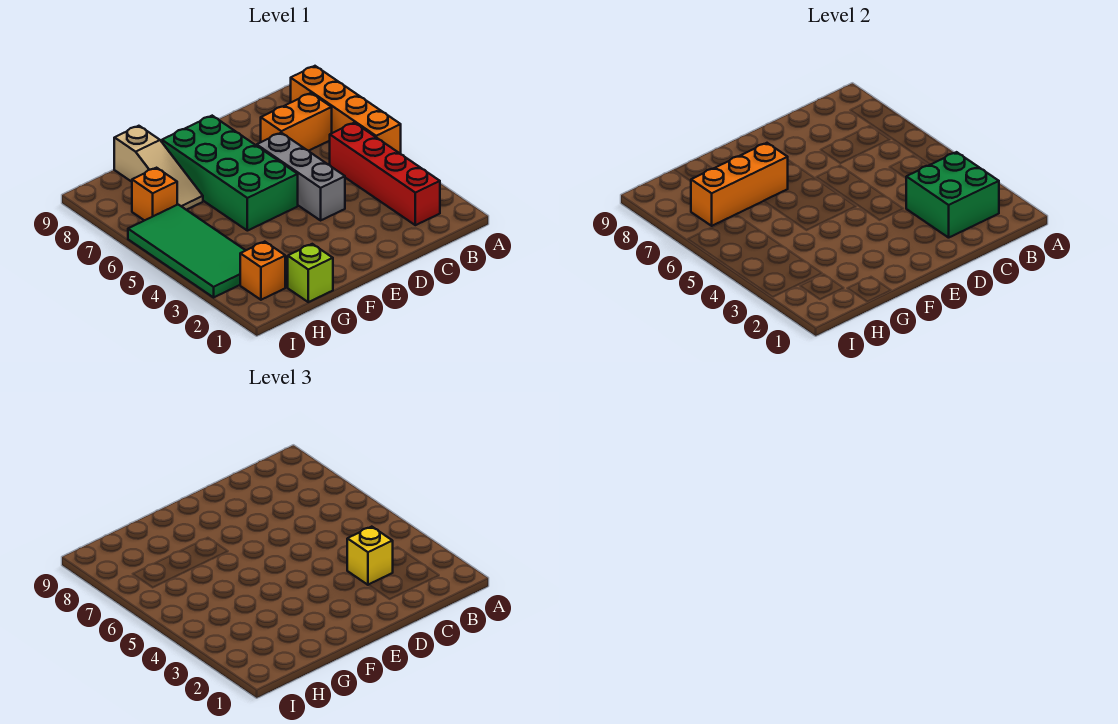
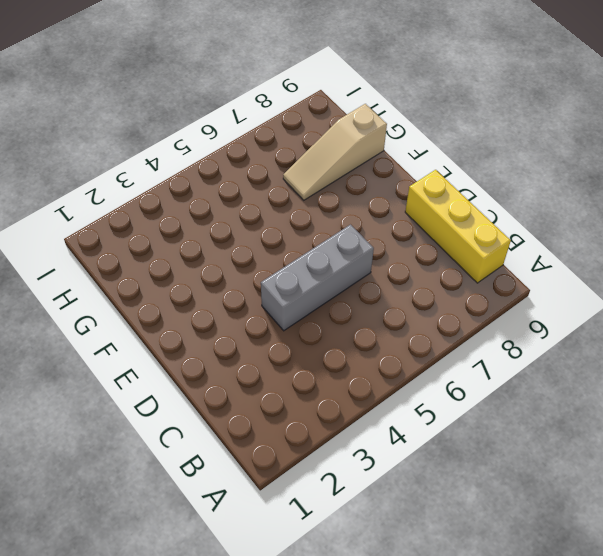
yellow brick B9:D9 level 1 -> none
none -> orange brick A5:A8 level 1
none -> red brick B2:B5 level 1
none -> orange brick B7:C7 level 1

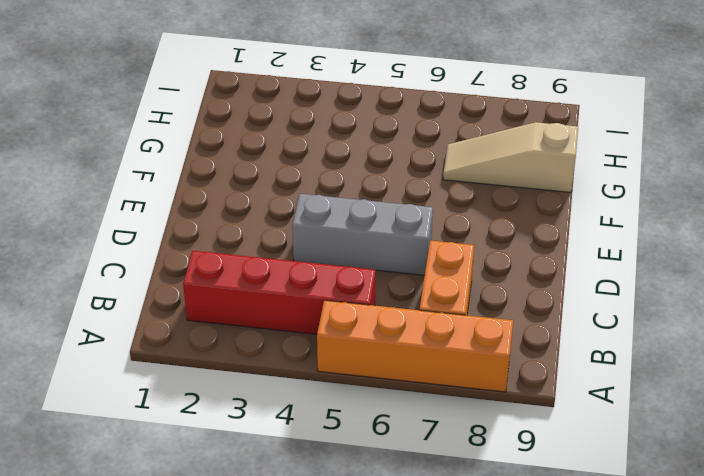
none -> green brick E5:F8 level 1
none -> lime brick G1 level 1
none -> orange brick H2 level 1

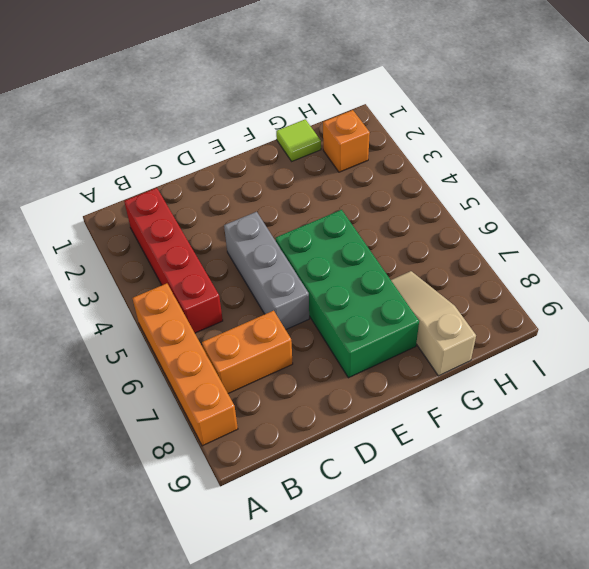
lime tile G1 level 1 -> lime brick G1 level 1
none -> green tile H3:I6 level 1
none -> orange brick H7 level 1
none -> green brick B2:C3 level 2

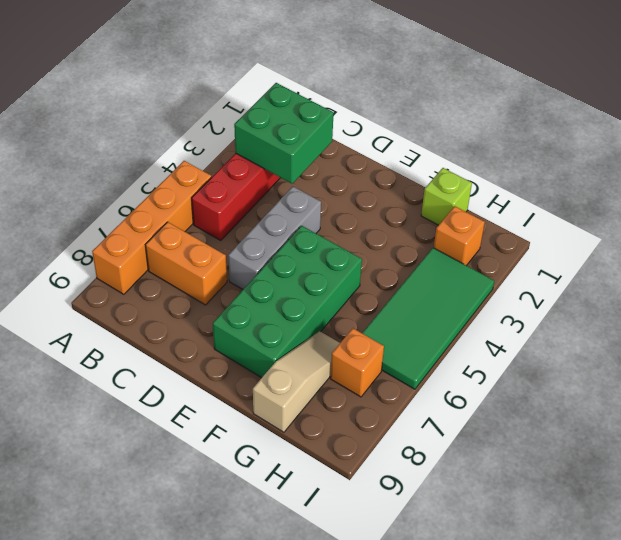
none -> orange brick F7:H7 level 2
none -> yellow brick C3 level 3

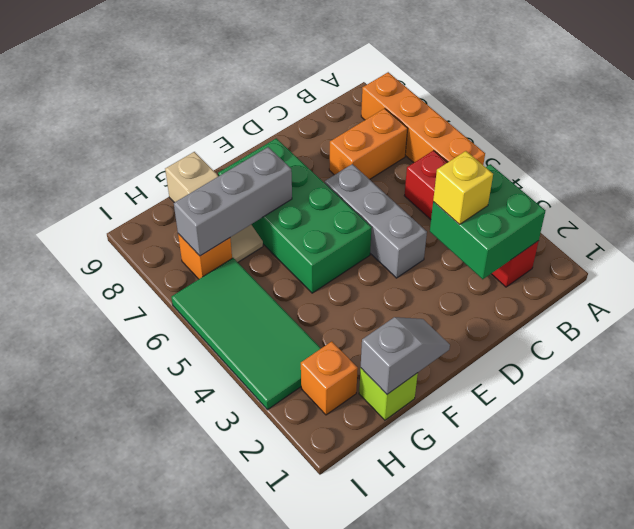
grey slope F1:G1 level 2 top G -> none
grey brick F7:H7 level 2 -> orange brick F7:H7 level 2

